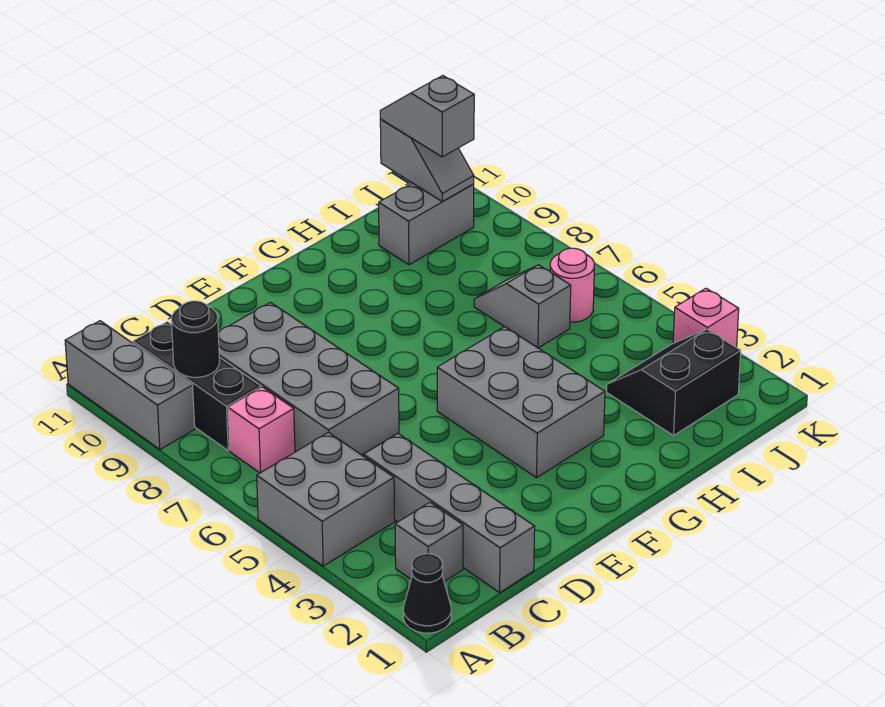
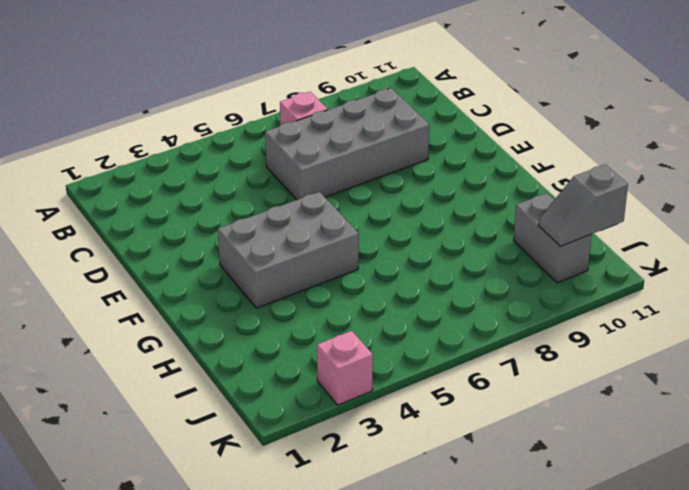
none -> black cone A1 level 1
none -> grey brick A4:B5 level 1
none -> grey brick A9:A11 level 1

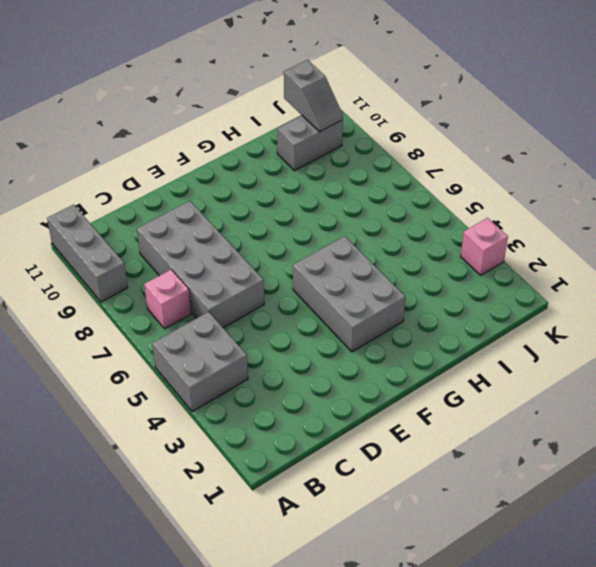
none -> black cone A1 level 1
none -> grey brick B2 level 1
none -> black brick B8:B10 level 1

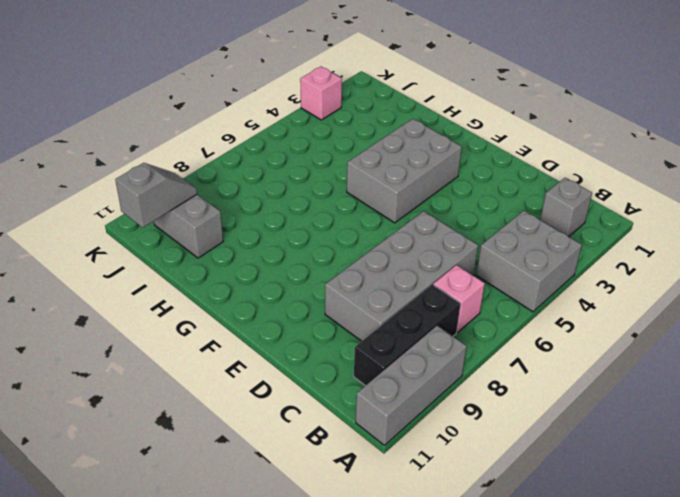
none -> black cone A1 level 1
none -> grey brick C1:C4 level 1
none -> black slope I2:J3 level 1 top 2

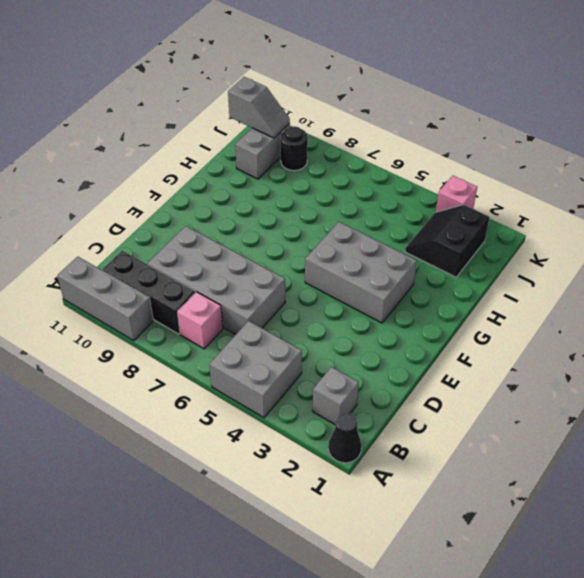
black round brick J9 level 1 -> black round brick B9 level 2
none -> grey brick C1:C4 level 1
none -> grey slope I6:I7 level 1 top 6
none -> pink round brick J6 level 1

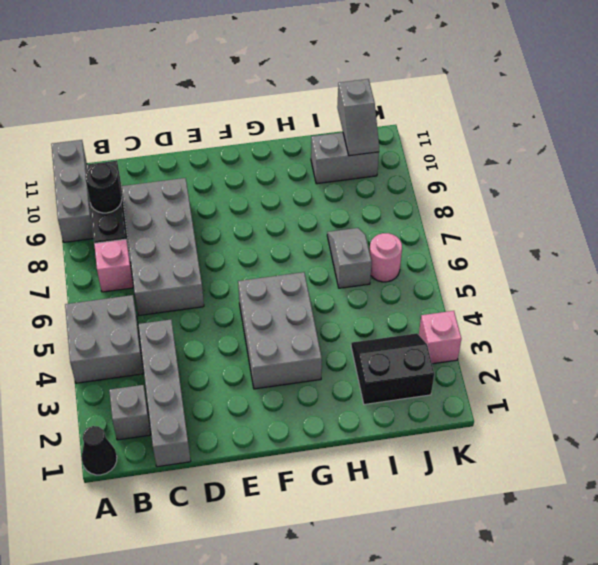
none -> grey slope J10:J11 level 3 top 10

